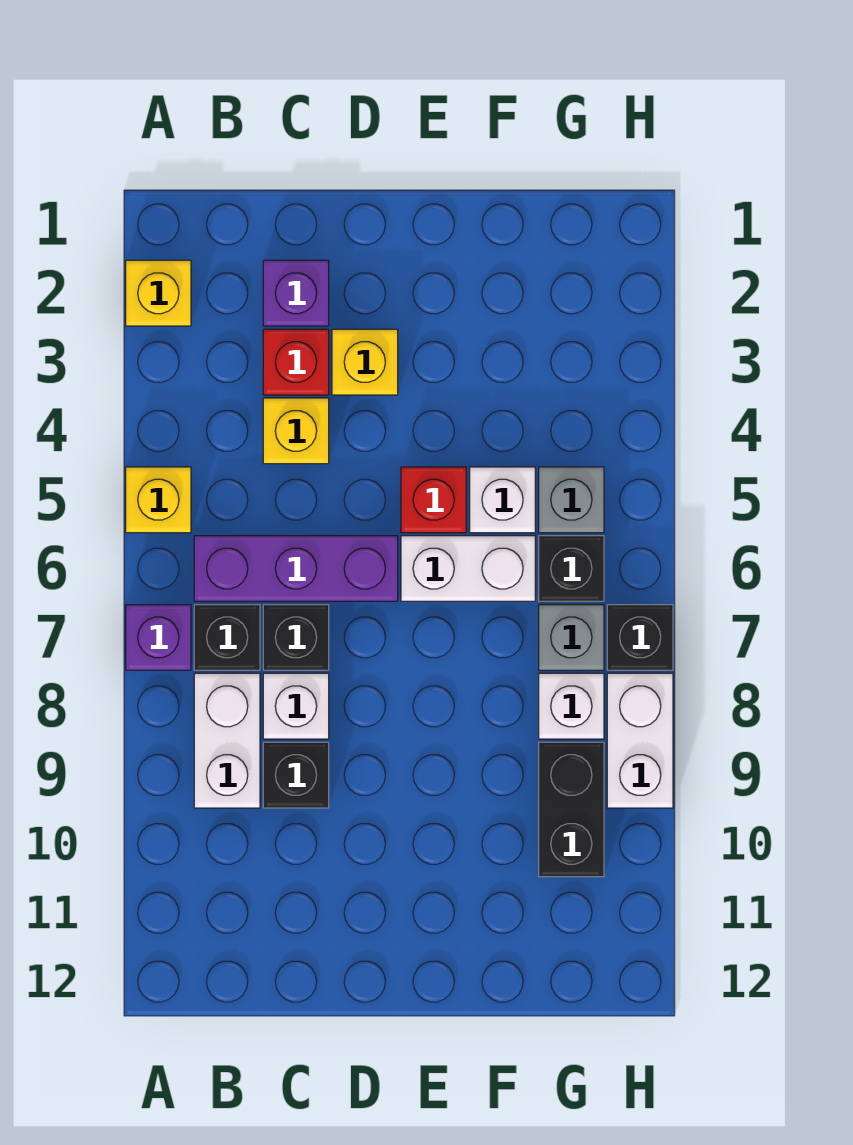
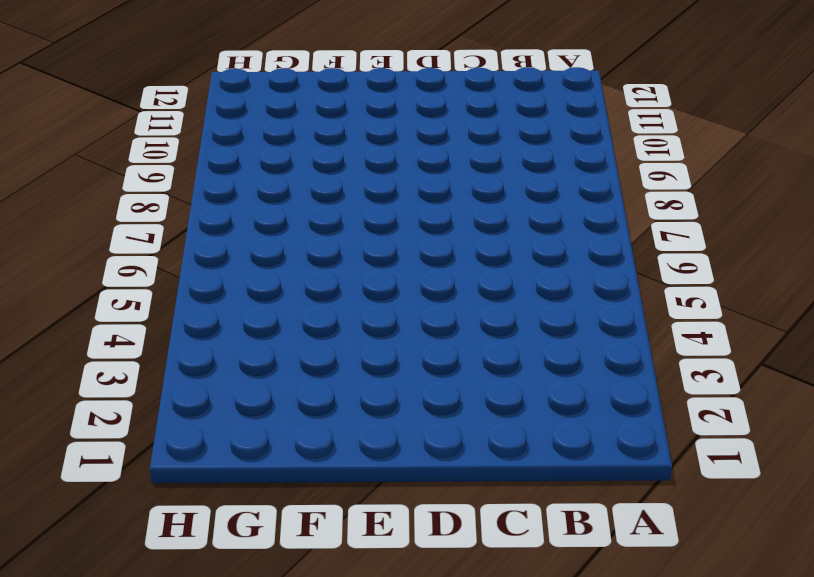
none -> yellow brick A2 level 1
none -> yellow brick A5 level 1
none -> purple brick A7 level 1

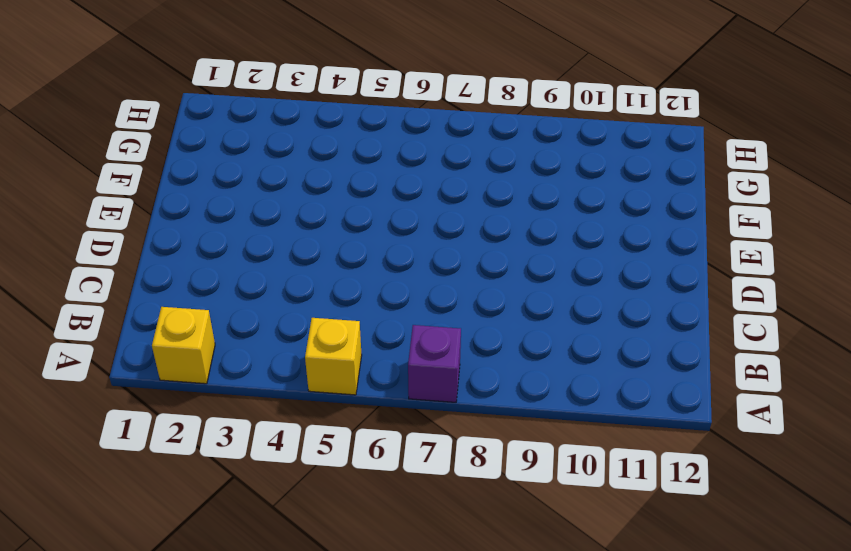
none -> purple brick B6:D6 level 1
none -> black brick B7 level 1
none -> white brick B8:B9 level 1

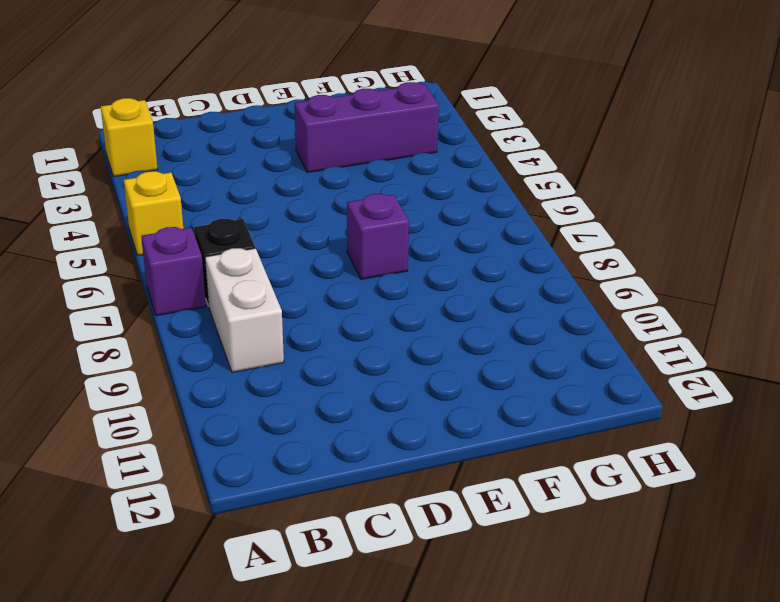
purple brick E3:G3 level 1 -> purple brick B6:D6 level 1
purple brick E7 level 1 -> purple brick C2 level 1
none -> red brick C3 level 1
none -> yellow brick C4 level 1
none -> black brick C7 level 1

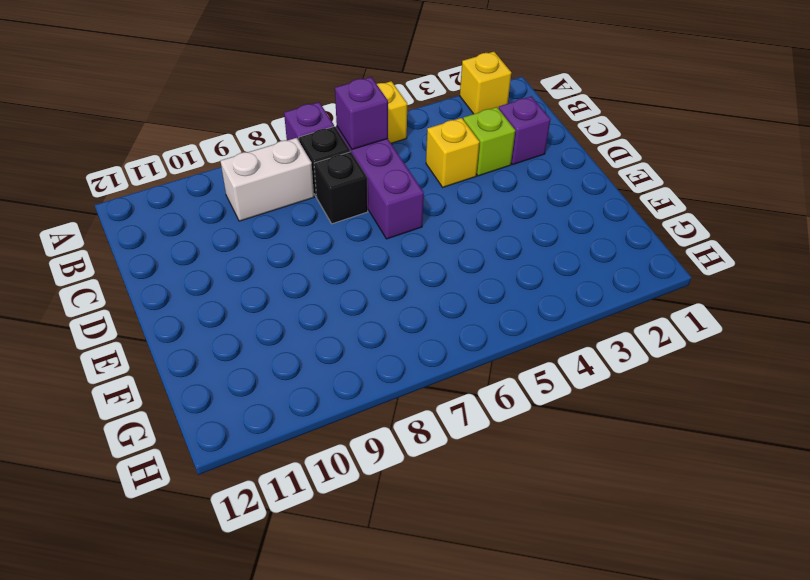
purple brick B6 level 2 -> none
lime brick C3 level 1 -> red brick C3 level 1
none -> white brick C8 level 1
none -> black brick C9 level 1
none -> yellow brick D3 level 1

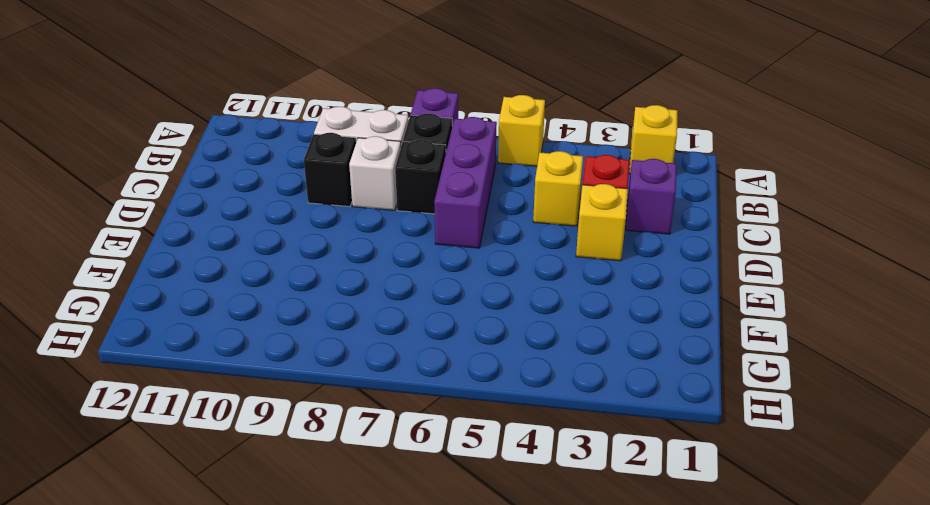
none -> red brick E5 level 1
none -> white brick E6:F6 level 1
none -> white brick F5 level 1

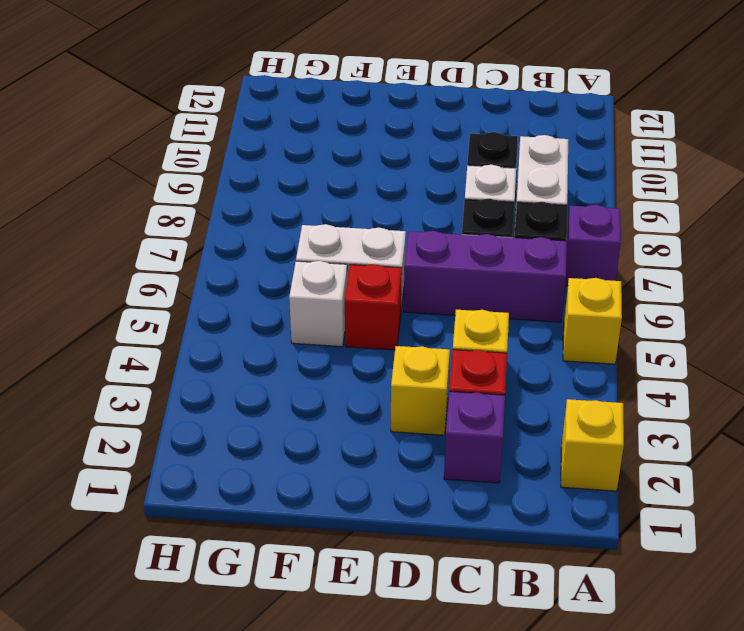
none -> grey brick G5 level 1
none -> black brick G6 level 1
none -> grey brick G7 level 1

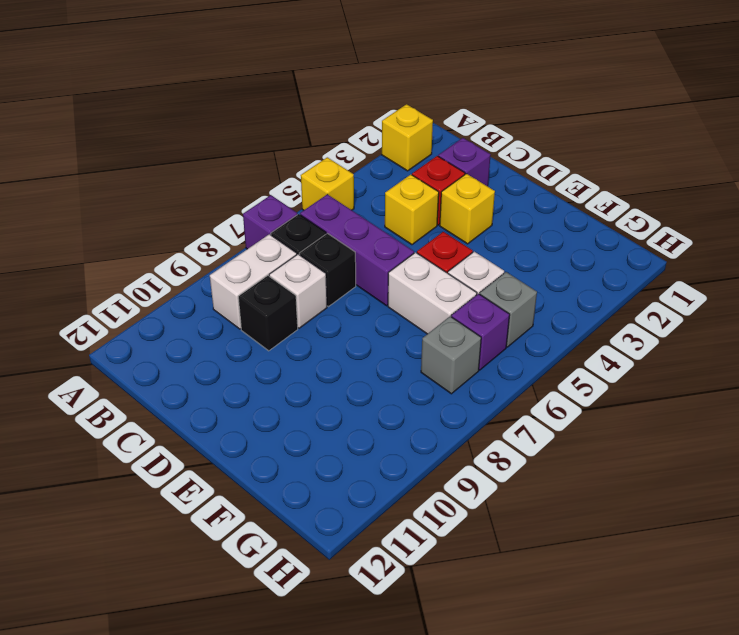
purple brick G6 level 1 -> black brick G6 level 1
none -> white brick G8 level 1
none -> black brick G9:G10 level 1
none -> black brick H7 level 1

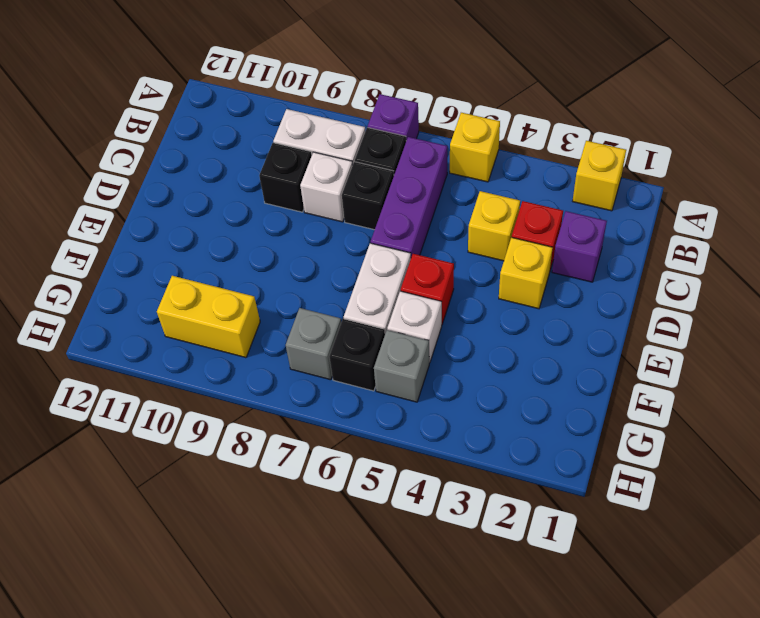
yellow brick G9:G10 level 1 -> black brick G9:G10 level 1
none -> white brick G8 level 1
none -> black brick H7 level 1
none -> white brick H8:H9 level 1

